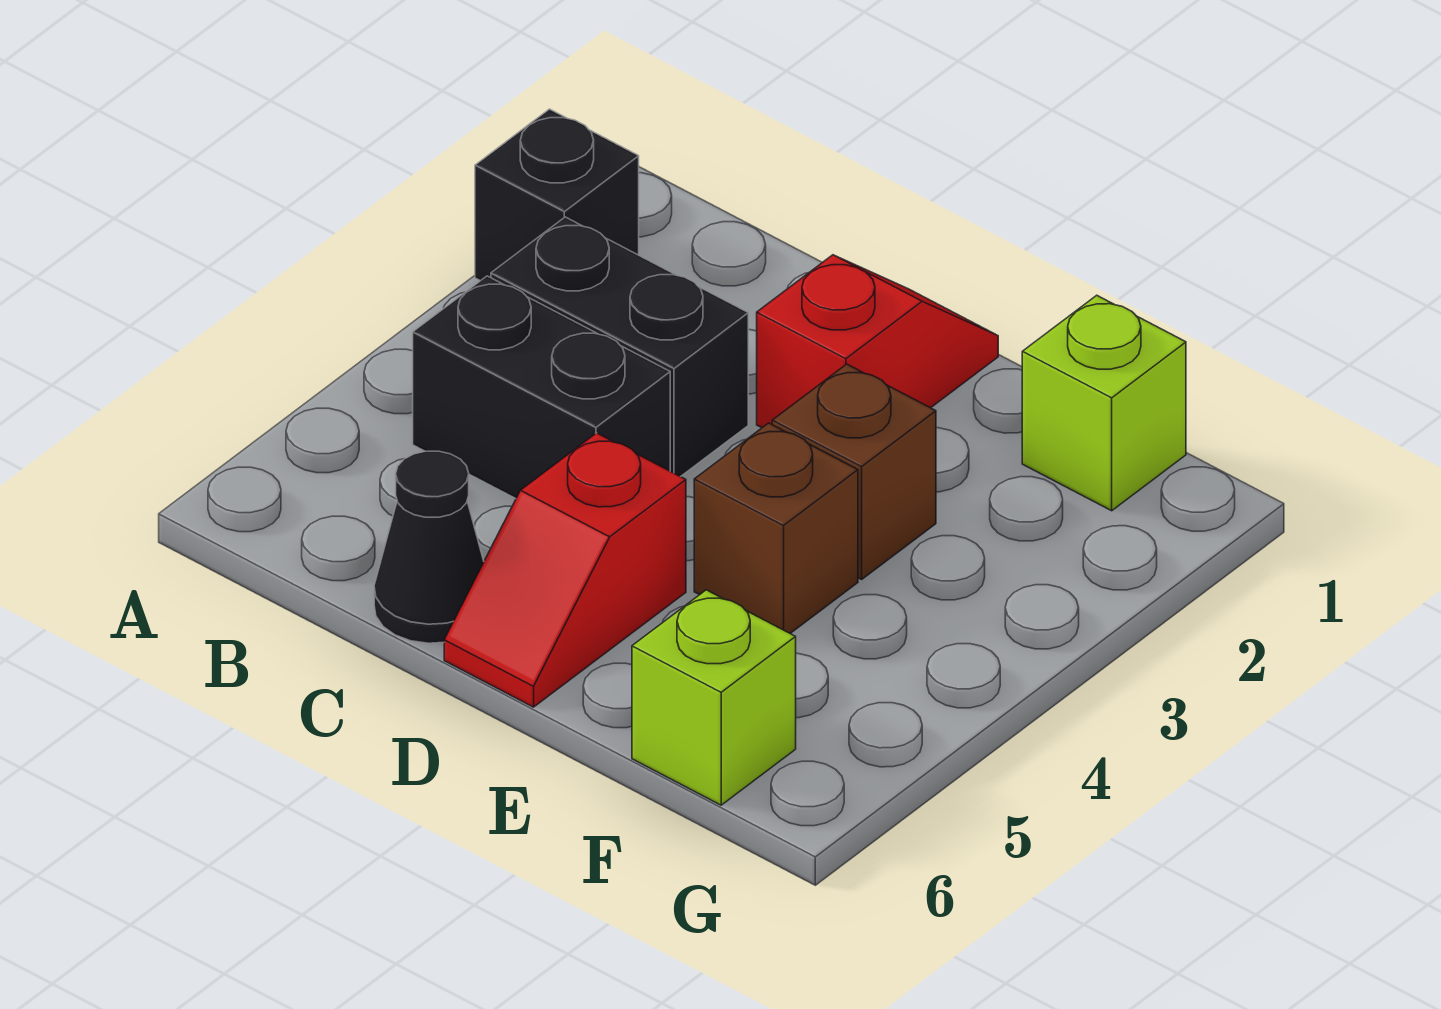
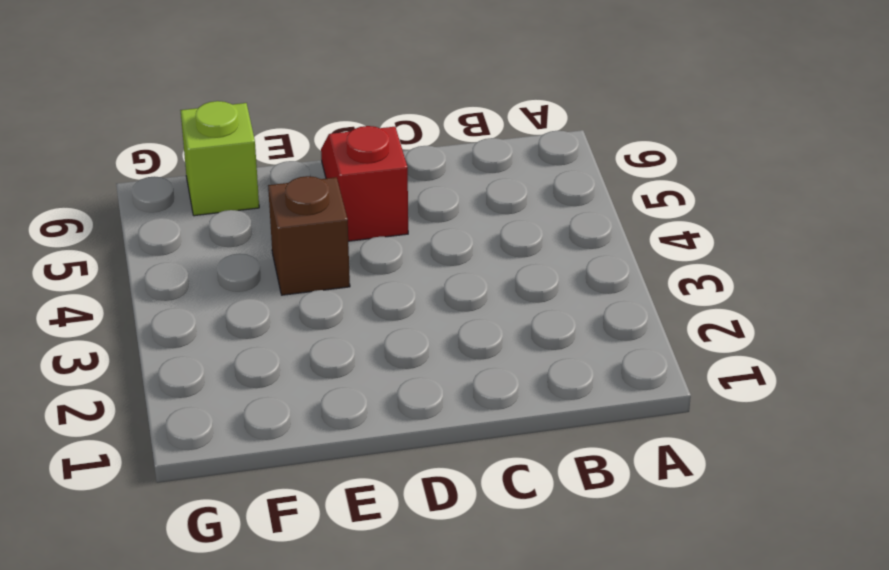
none -> black brick A2 level 1
none -> black brick B3:C3 level 1

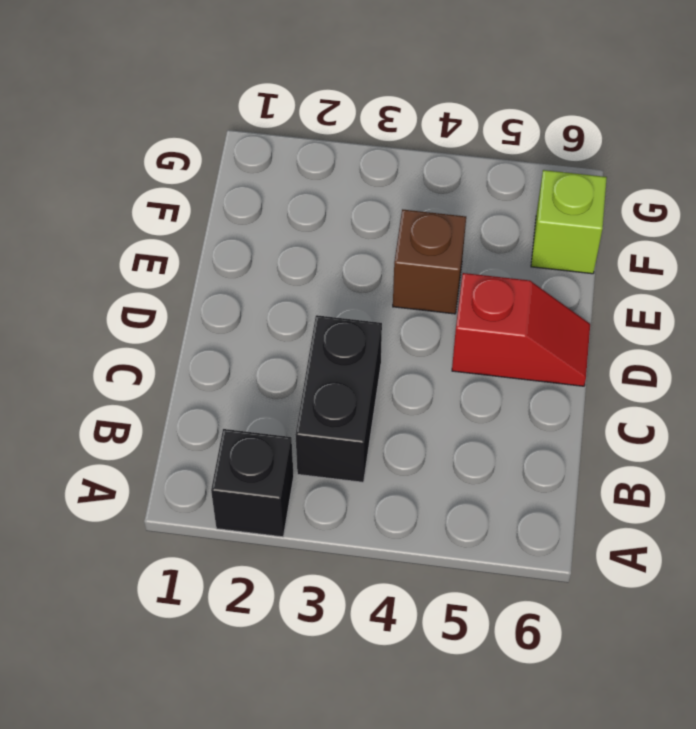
none -> black brick B4:C4 level 1
none -> black cone C6 level 1

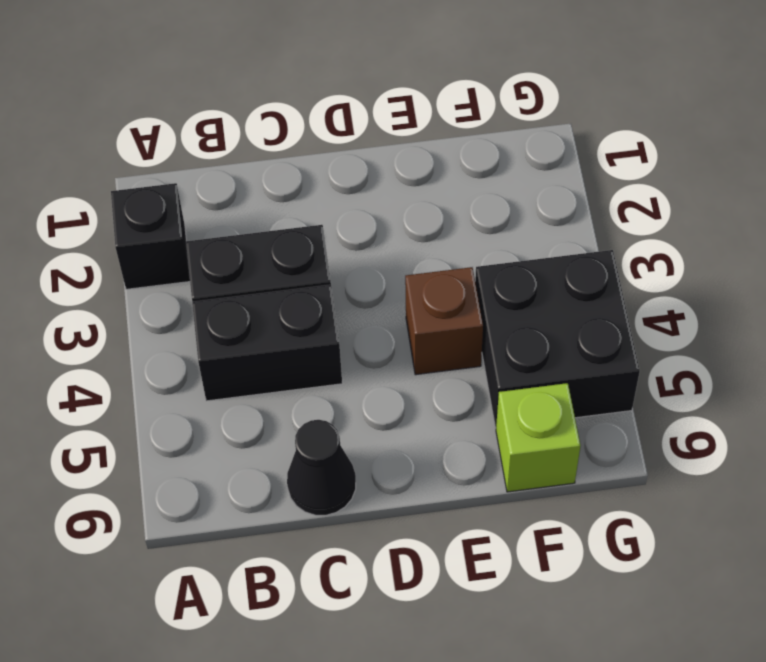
black brick F4:G5 level 1 -> none
none -> red slope D1:D2 level 1 top 2
none -> red slope D5:D6 level 1 top 5

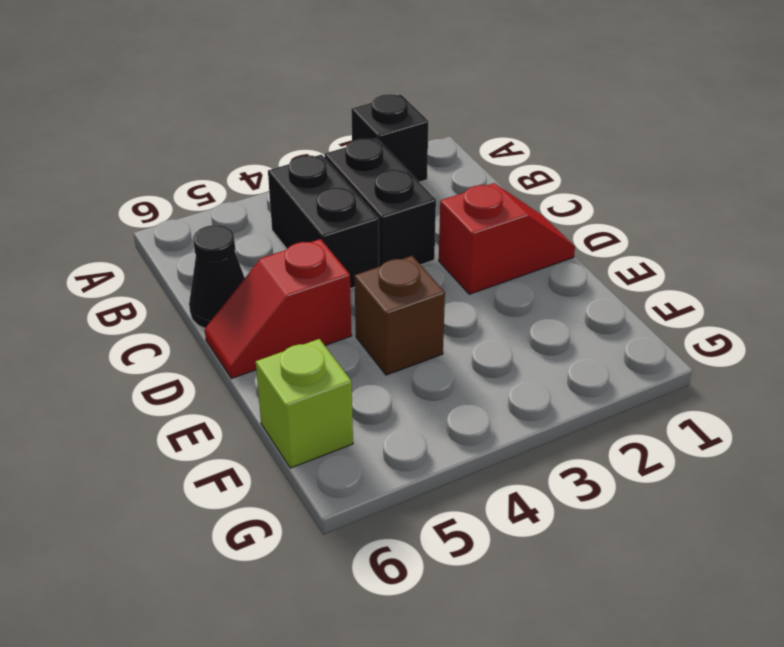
none -> brown brick E3 level 1
none -> lime brick F1 level 1

